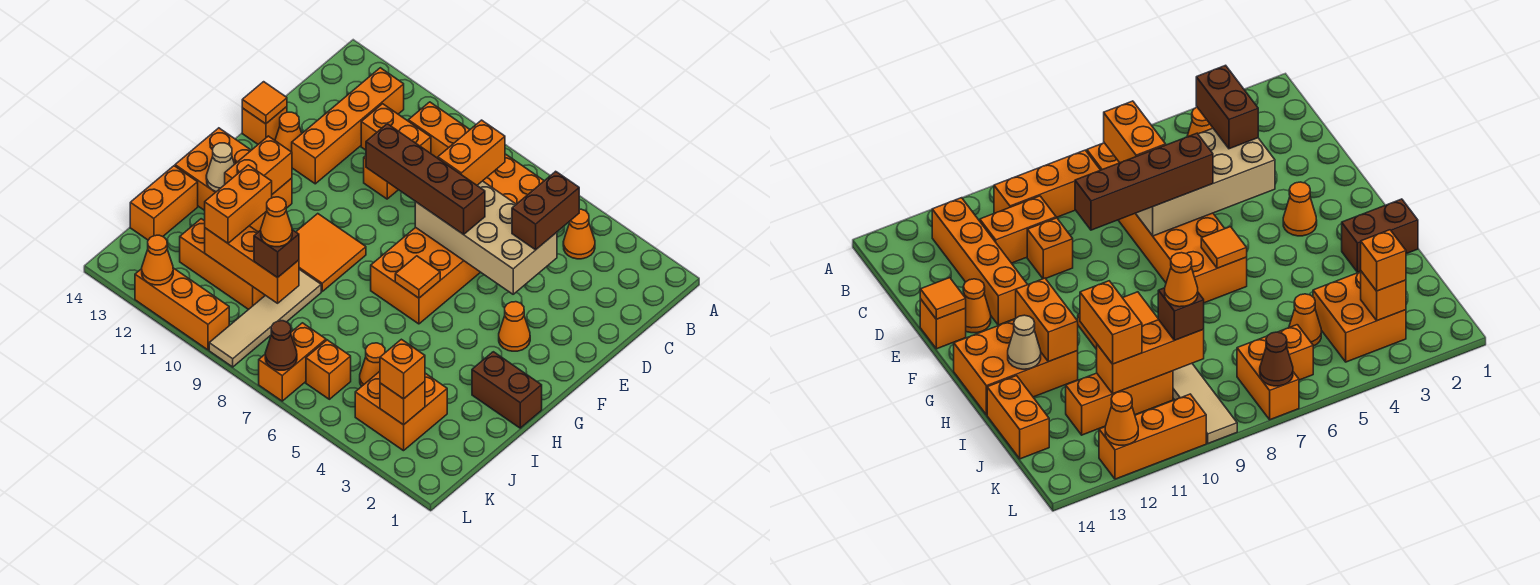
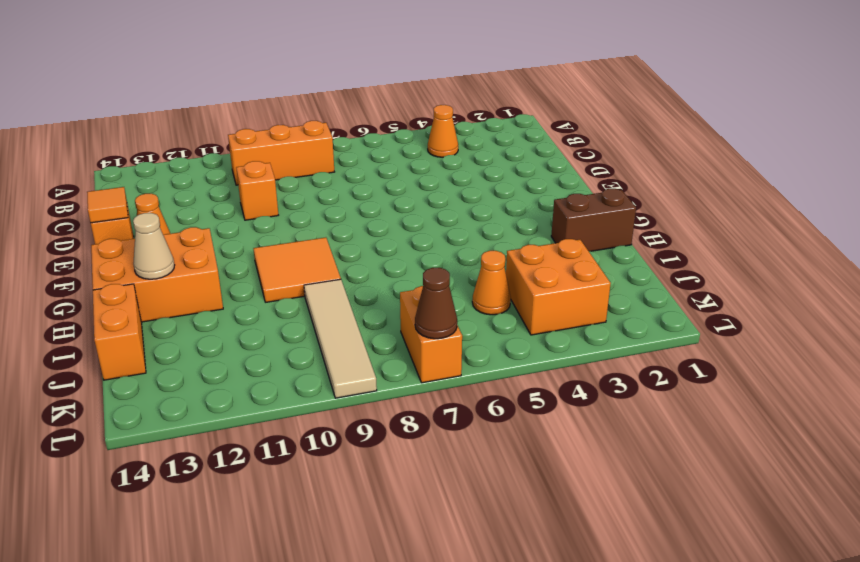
none -> orange brick B6:G7 level 1
none -> orange brick B12:E12 level 1
none -> orange brick C10:C11 level 1
none -> orange cone F3 level 1

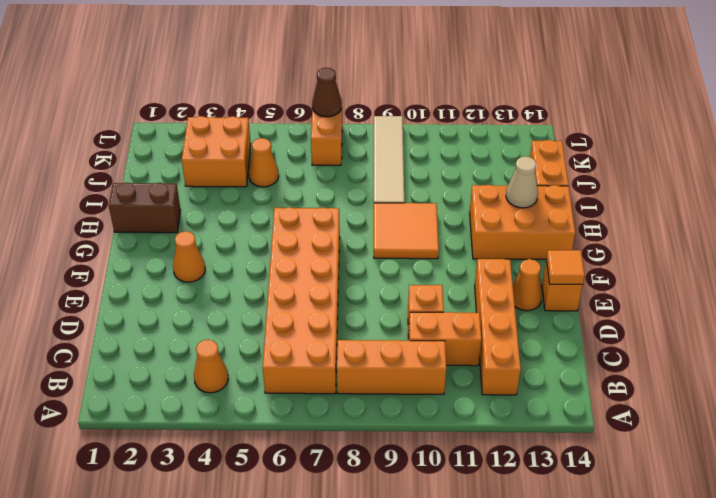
none -> orange brick J10:J12 level 1
none -> orange brick K6 level 1
none -> orange brick L10:L12 level 1
none -> tan brick D4:E7 level 2

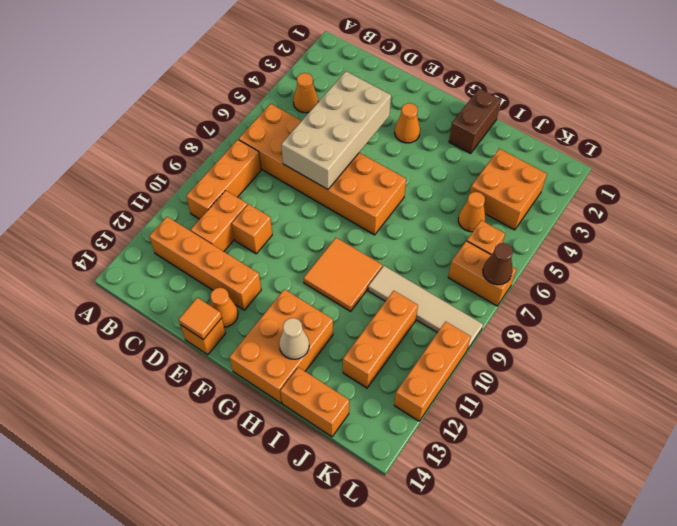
none -> orange tile G6 level 2
none -> orange brick G12:H12 level 2
none -> orange brick J9:J11 level 2
none -> orange brick K3 level 2

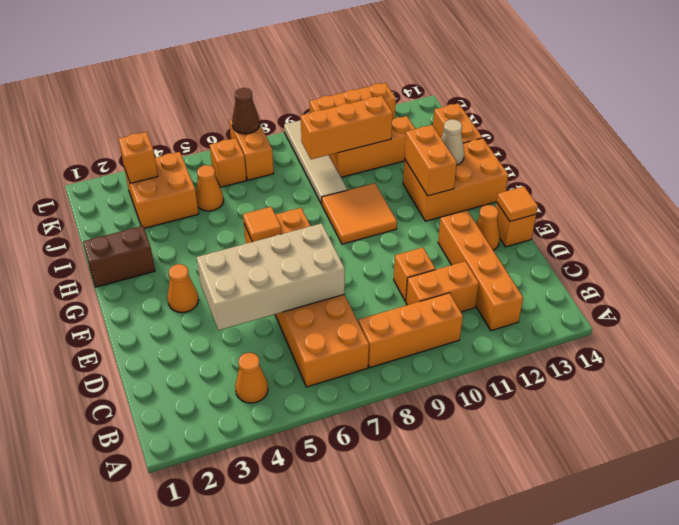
none -> orange cone L12 level 2
none -> brown brick C4:D4 level 3
none -> orange brick C7:D7 level 3
none -> brown brick E6:E9 level 3

